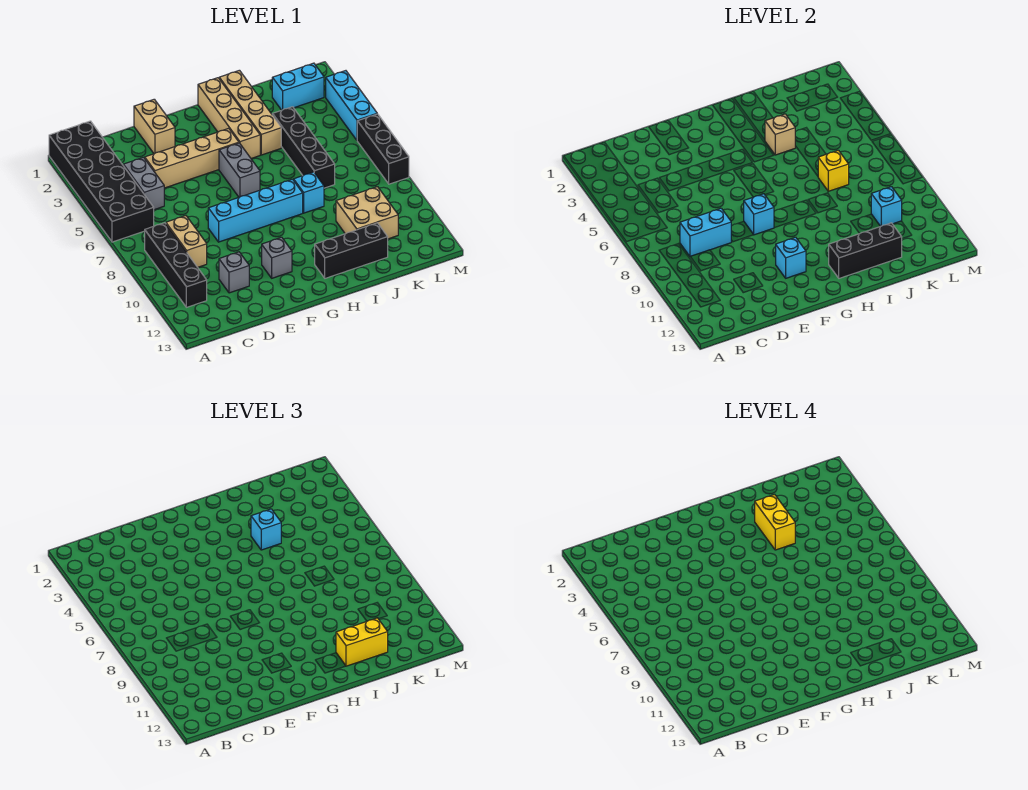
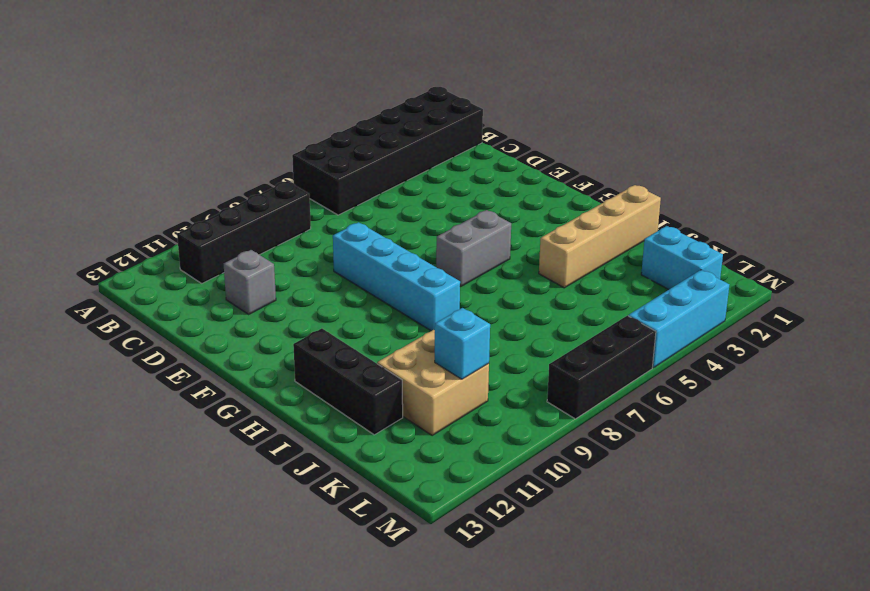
none -> grey brick C4:C5 level 1
none -> tan brick C8:C9 level 1
none -> tan brick D4:G4 level 1

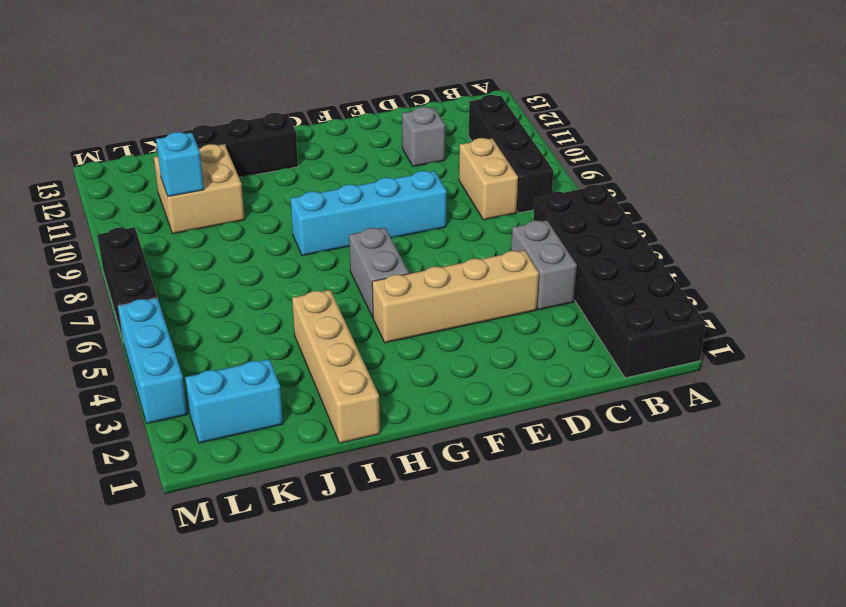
none -> tan brick E1:E2 level 1
none -> grey brick F11 level 1
none -> tan brick H1:H4 level 1

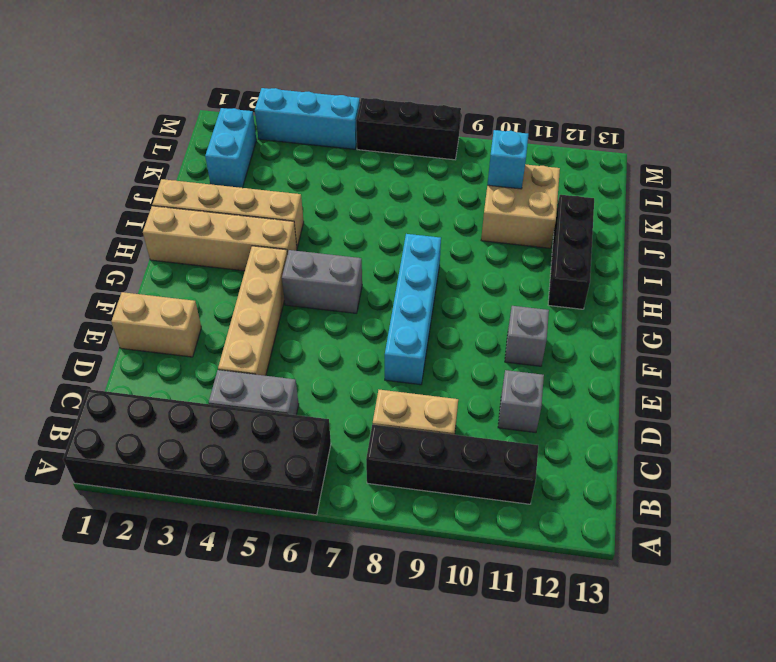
none -> cyan brick I8 level 1
none -> black brick J4:J7 level 1
none -> cyan brick C8:D8 level 2

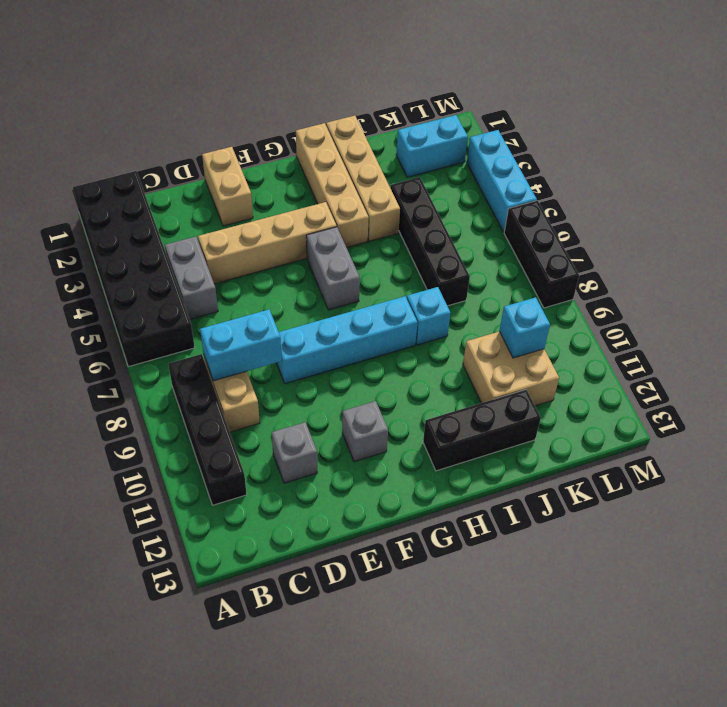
none -> cyan brick F8 level 2
none -> cyan brick F11 level 2
none -> black brick H12:J12 level 2

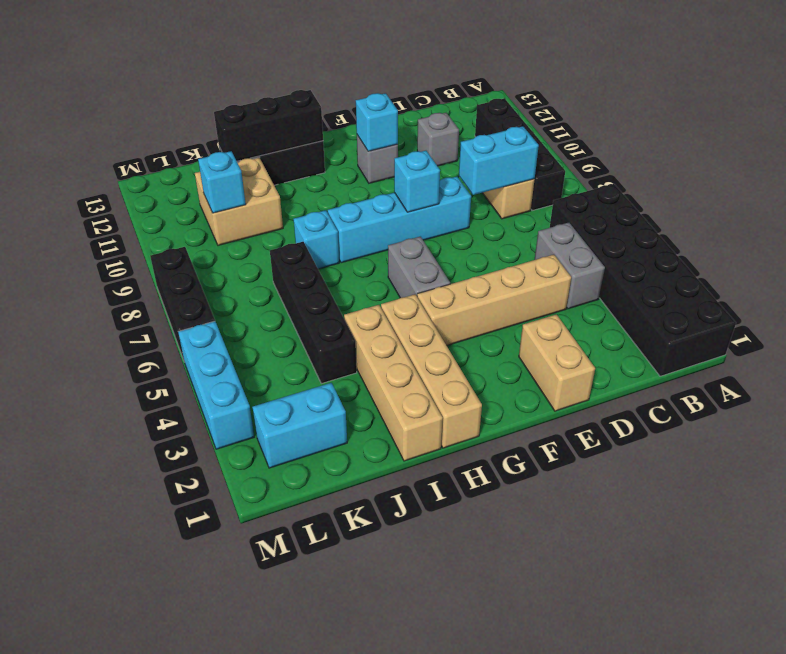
none -> tan brick I4 level 2
none -> yellow brick J7 level 2
none -> cyan brick I4 level 3

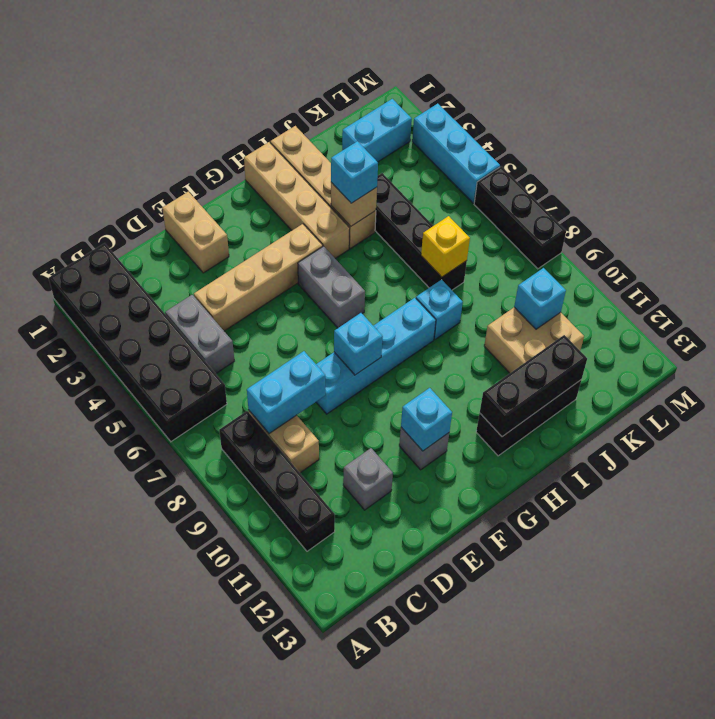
none -> yellow brick I12:J12 level 3
none -> yellow brick I3:I4 level 4

